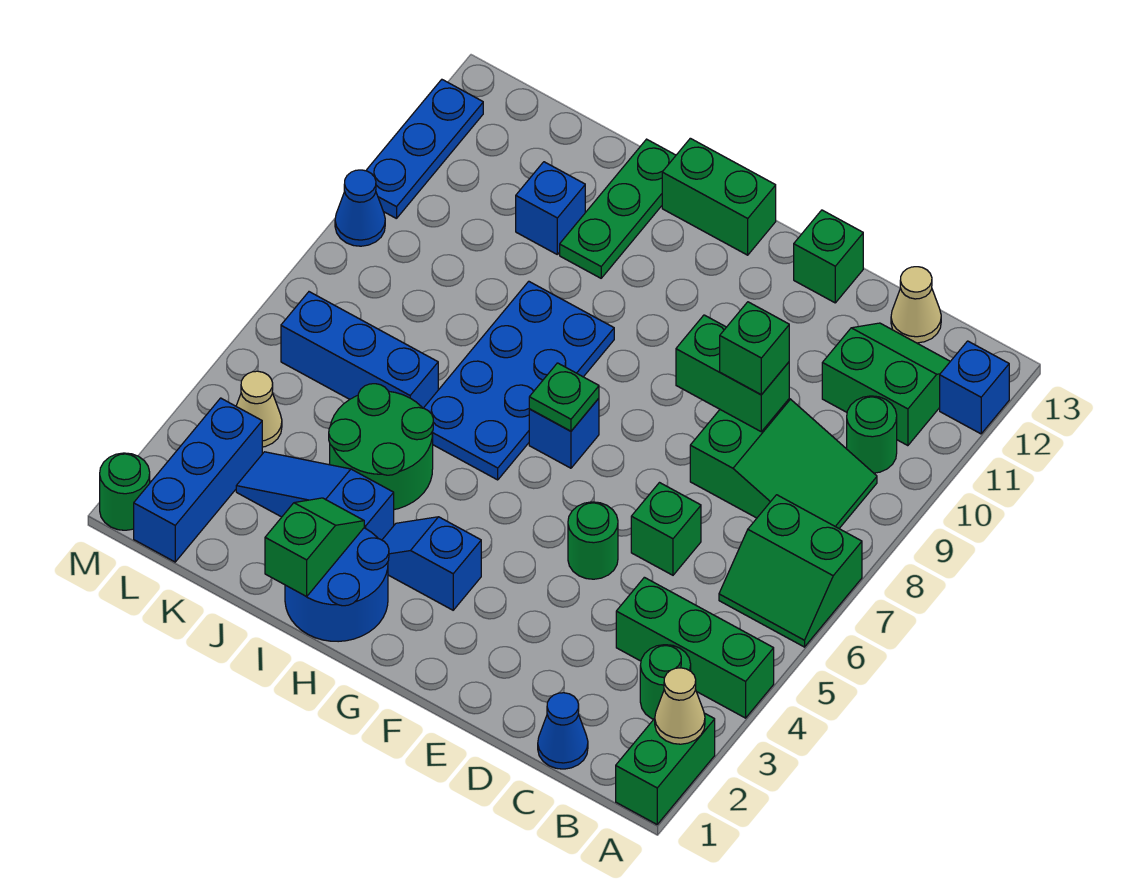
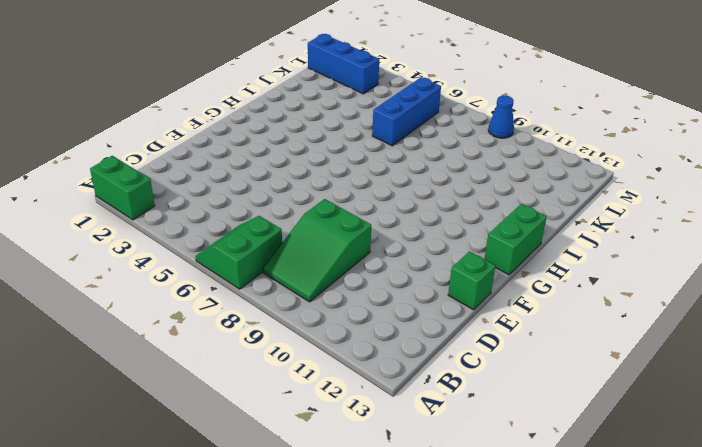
none -> green brick A4:C4 level 1
none -> blue brick A12 level 1
none -> green round brick B3 level 1
none -> green round brick B10 level 1

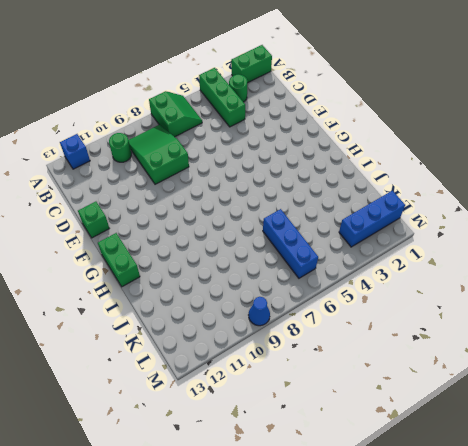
none -> green slope B11:C12 level 1 top 11
none -> blue cone C1 level 1
none -> tan cone C13 level 1
none -> green brick D6 level 1

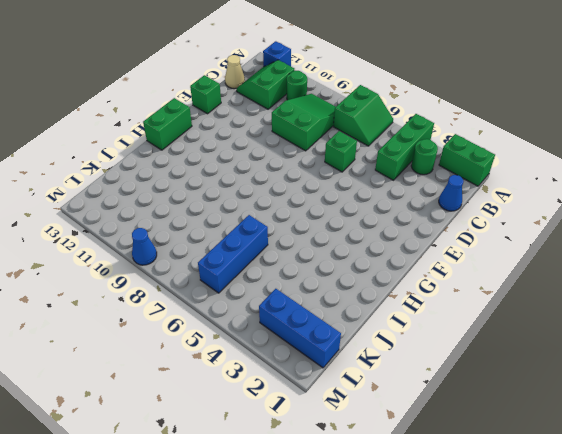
none -> green round brick E5 level 1
none -> blue slope G3:H3 level 1 top G
none -> blue brick G7 level 1
none -> blue round brick H1:I2 level 1

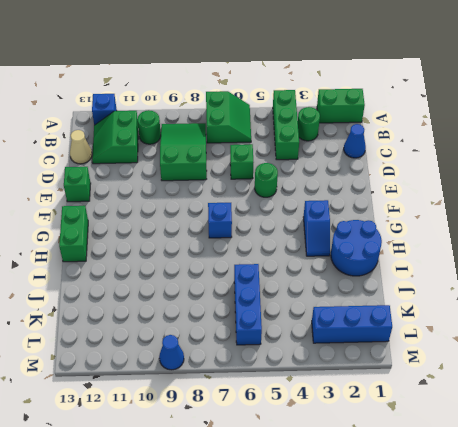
none -> blue plate H6:I9 level 1
none -> blue slope I3:K3 level 1 top I
none -> green round brick I4:J5 level 1
none -> green plate I11:I13 level 1

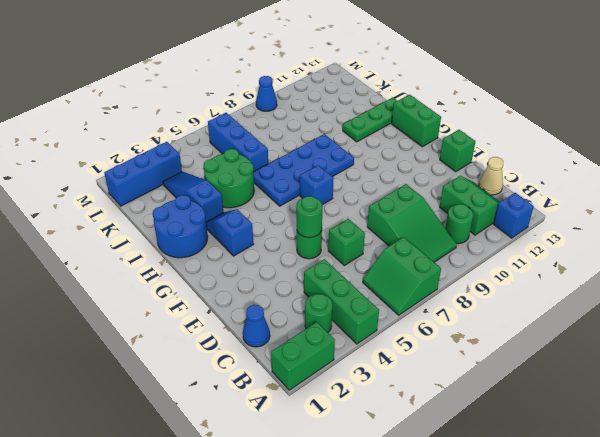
green round brick E5 level 2 -> green round brick M1 level 1
none -> blue brick J11 level 1
none -> tan cone L4 level 1
none -> blue plate M10:M12 level 1
none -> tan cone A2 level 2

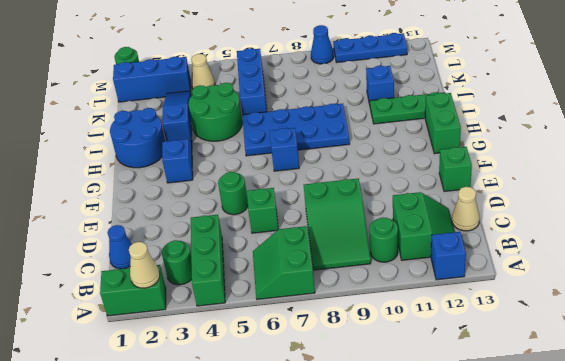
none -> green brick D9:E9 level 2
none -> green plate G7 level 2
none -> green slope I1:I2 level 2 top 1
none -> green brick D9 level 3

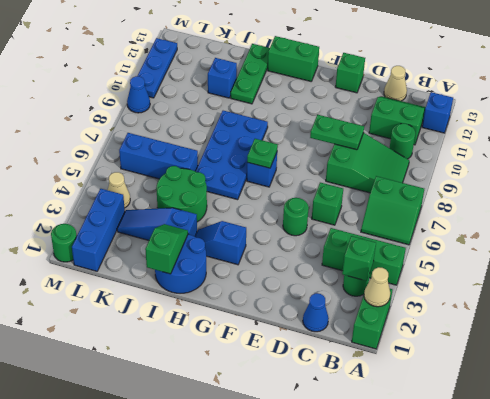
green brick B3 level 2 -> green brick D9 level 3
green plate D9:E9 level 2 -> green brick D9:E9 level 2

